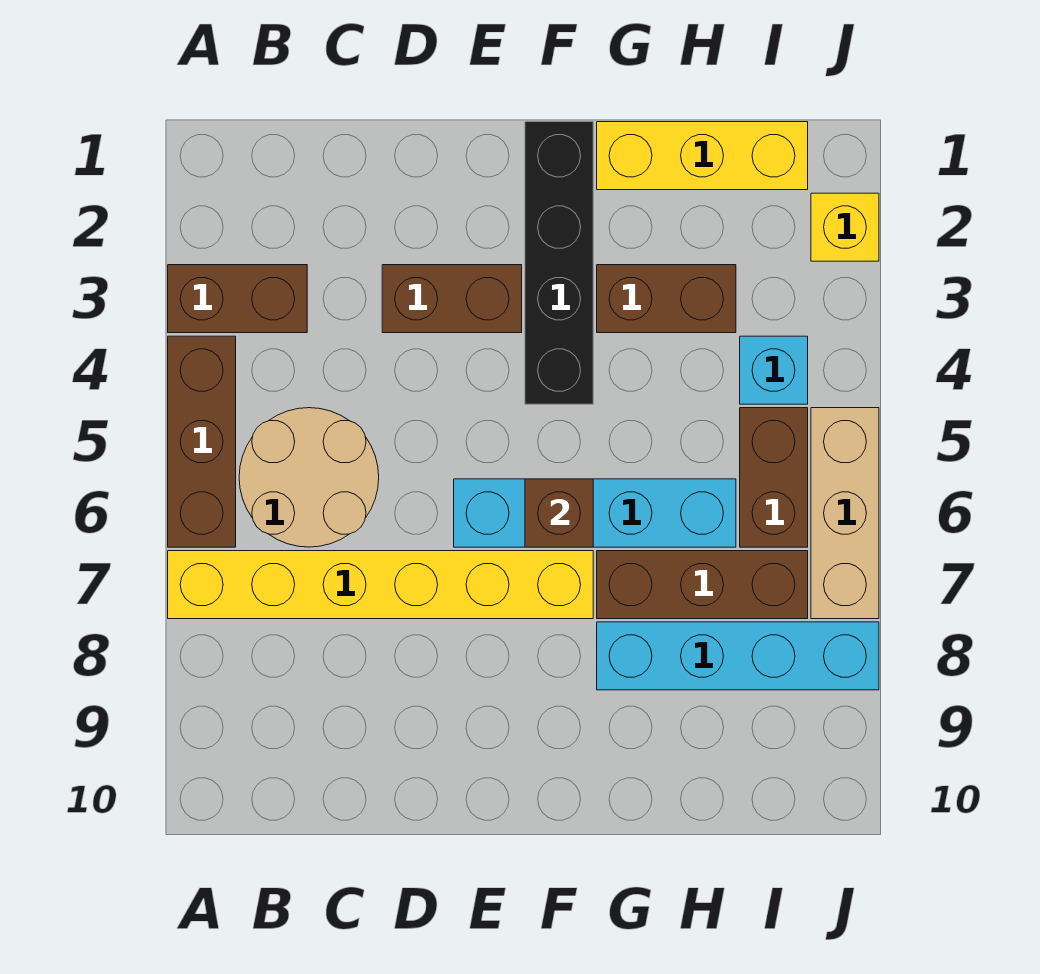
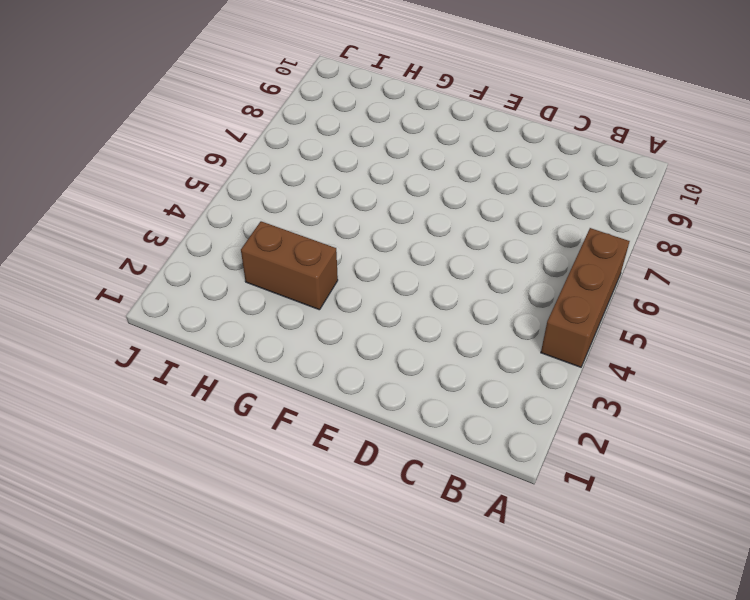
none -> brown brick A3:B3 level 1
none -> yellow brick A7:F7 level 1
none -> tan round brick B5:C6 level 1

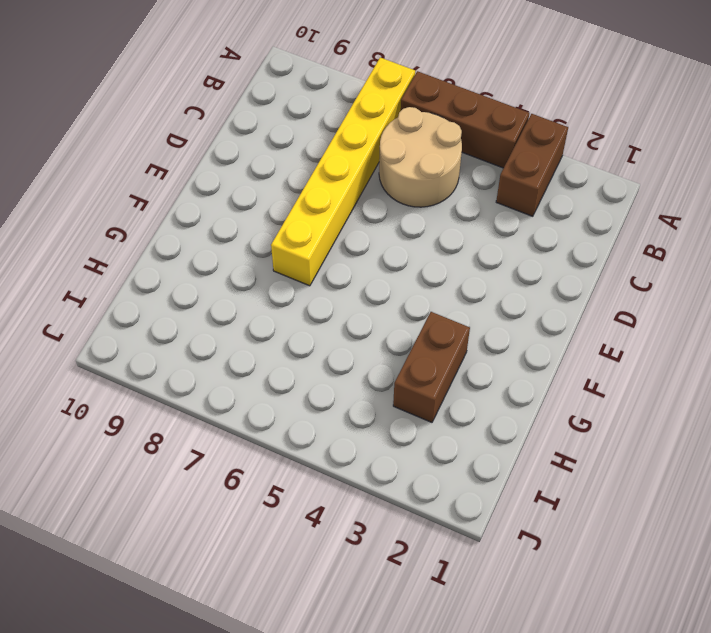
none -> brown brick D3:E3 level 1
none -> cyan brick E6:H6 level 1
none -> black brick F1:F4 level 1

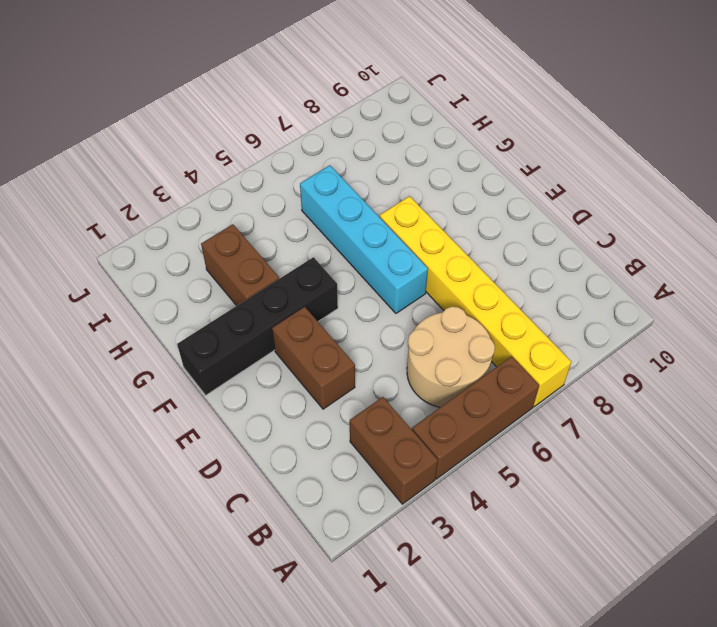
none -> yellow brick G1:I1 level 1
none -> brown brick G7:I7 level 1
none -> cyan brick G8:J8 level 1

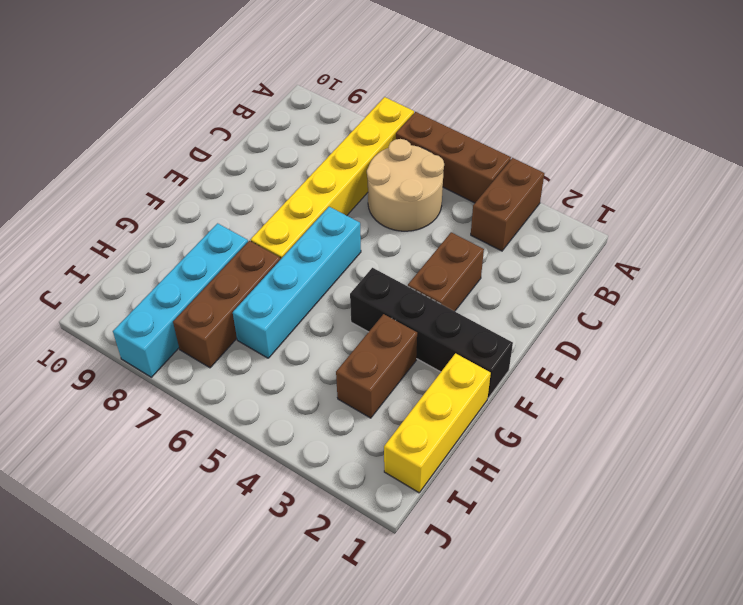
none -> cyan brick I4 level 1
none -> brown brick I5:I6 level 1
none -> yellow brick J2 level 1

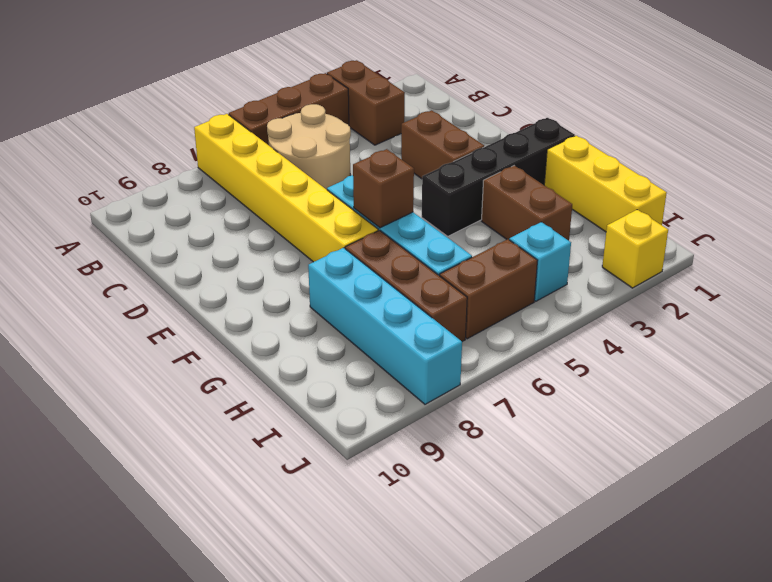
none -> tan brick J5:J7 level 1

